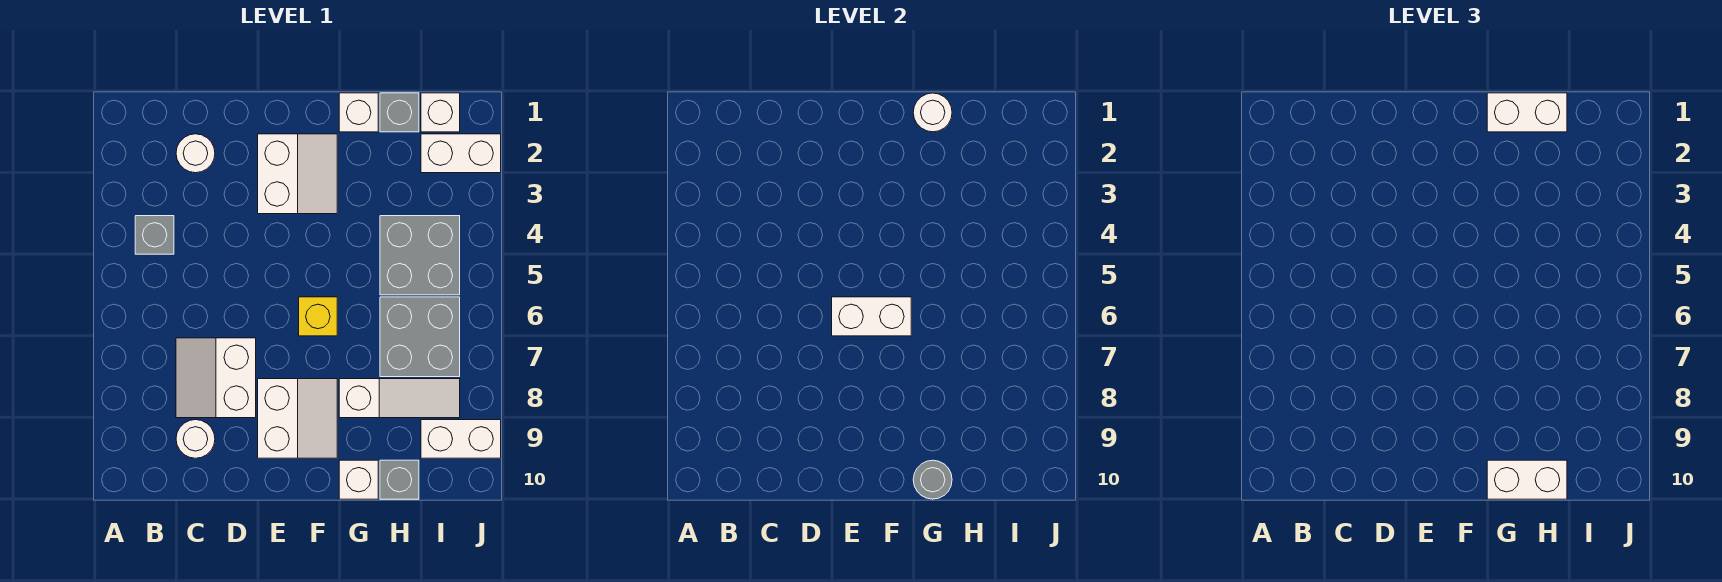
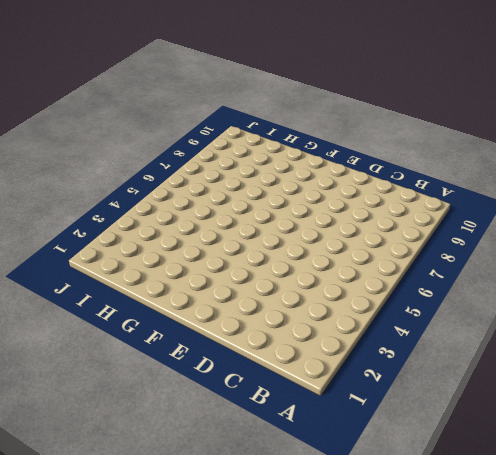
none -> grey brick B4 level 1
none -> white round brick C2 level 1
none -> white slope C7:D8 level 1 top D

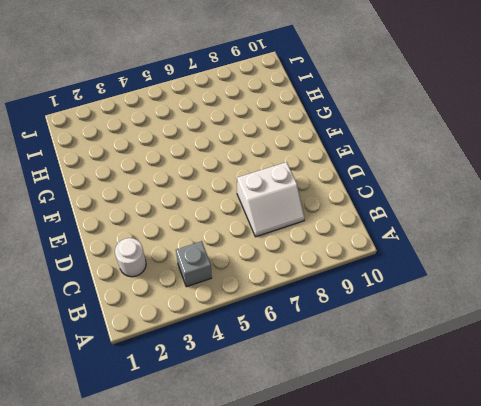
none -> white round brick C9 level 1
none -> white slope E2:F3 level 1 top E
none -> white slope E8:F9 level 1 top E

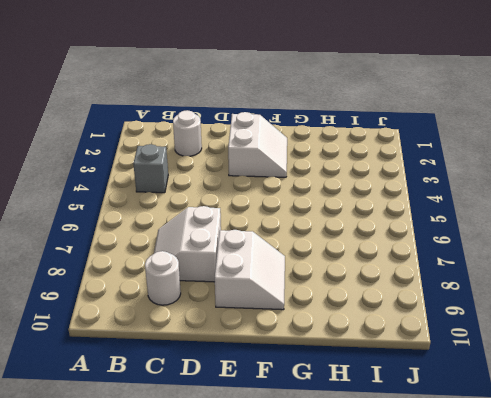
none -> yellow brick F6 level 1
none -> white brick G1 level 1
none -> white slope G8:I8 level 1 top G

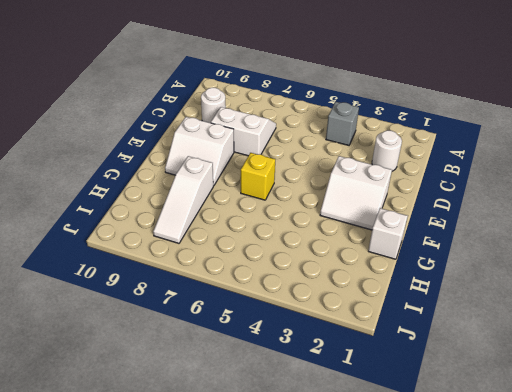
none -> white brick G10 level 1
none -> grey brick H1 level 1
none -> grey brick H4:I5 level 1

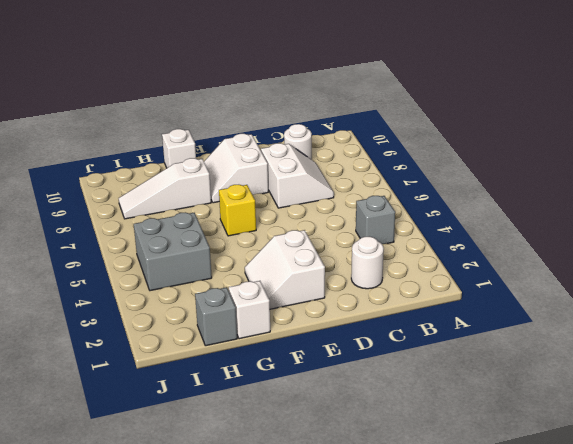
none -> grey brick H6:I7 level 1
none -> grey brick H10 level 1
none -> white brick I1 level 1

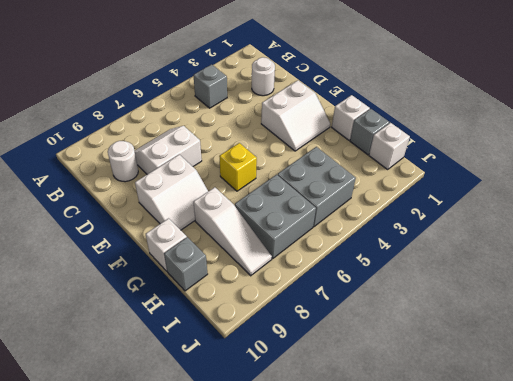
none -> white brick I2:J2 level 1
none -> white brick I9:J9 level 1
none -> white brick E6:F6 level 2

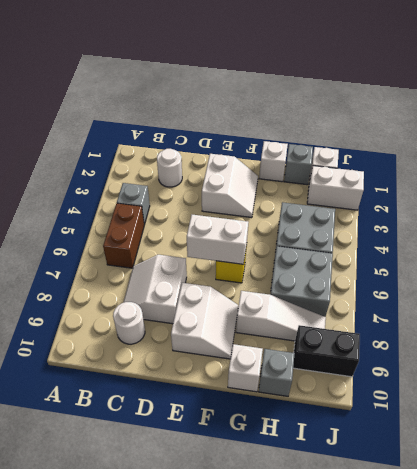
brown brick B5:B6 level 1 -> none
black brick I9:J9 level 1 -> white brick I9:J9 level 1
none -> white round brick G1 level 2
none -> grey round brick G10 level 2
none -> white brick G1:H1 level 3

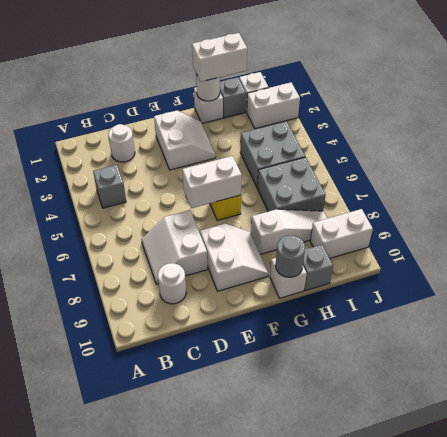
none -> white brick G10:H10 level 3

